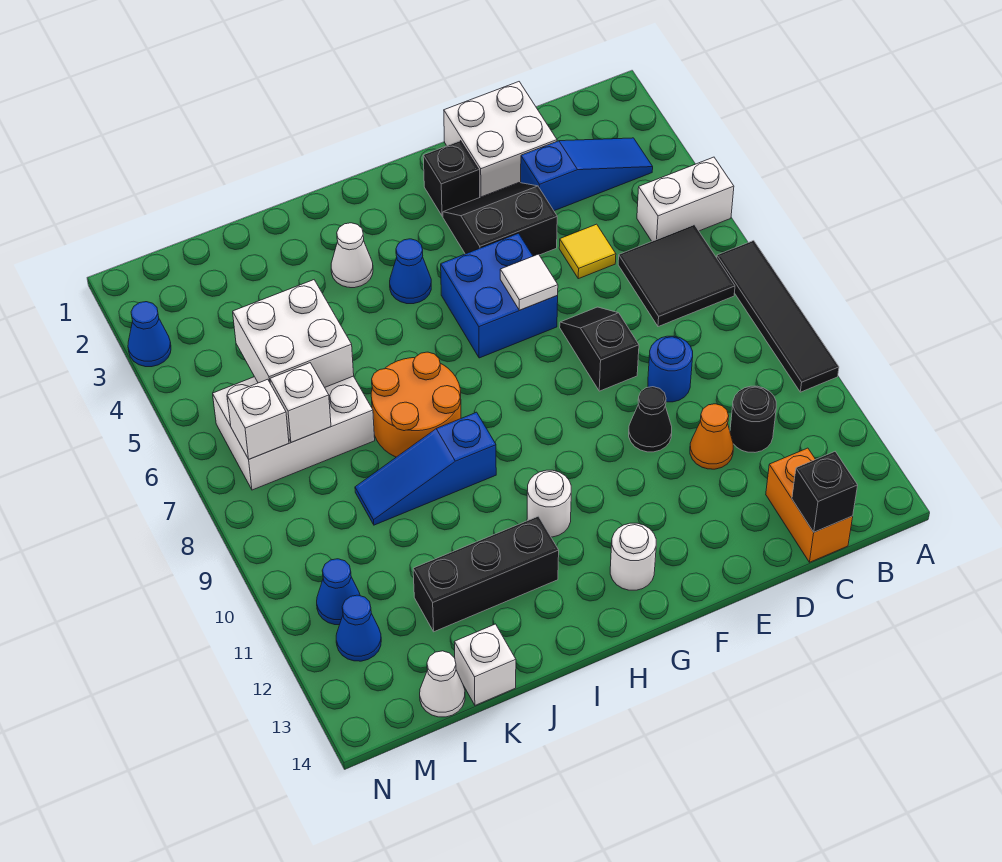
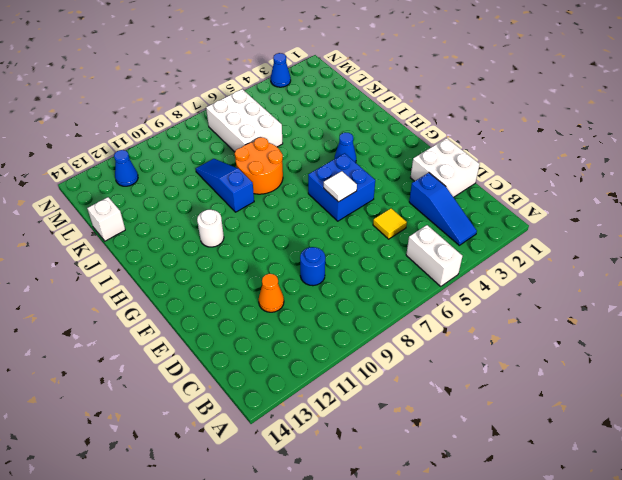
none -> black tile A7:A10 level 1
none -> black tile B6:C7 level 1
none -> black round brick C11 level 1
none -> orange brick C13:C14 level 1

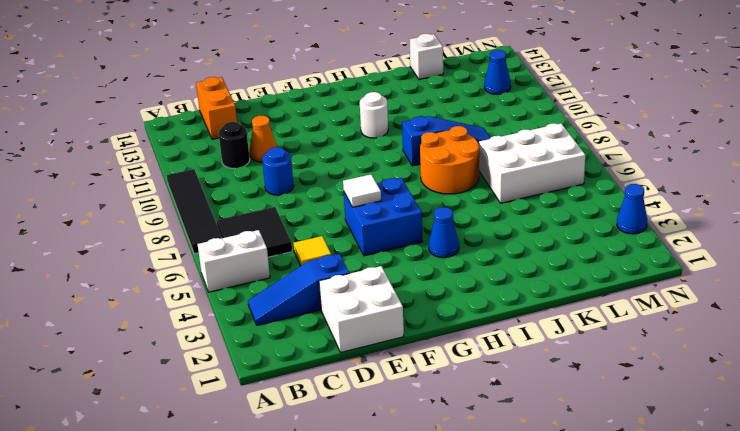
none -> black slope E3:F4 level 1 top 4
none -> black slope E7:E8 level 1 top 8
none -> black cone E10 level 1
none -> black brick F2 level 1

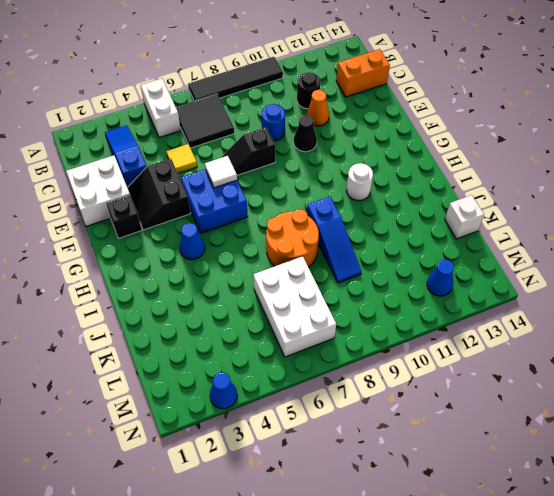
none -> white round brick G13 level 1
none -> white cone I3 level 1
none -> black brick I12:K12 level 1
none -> white cone L14 level 1

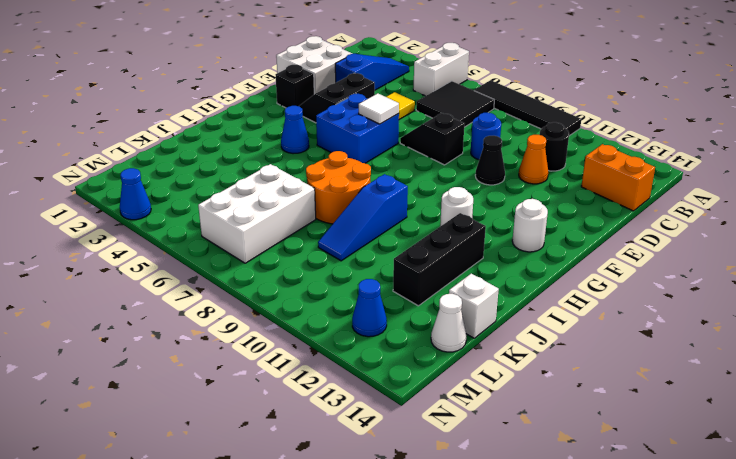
none -> white cone I3 level 1
none -> blue cone M11 level 1
none -> black brick C14 level 2
none -> white brick K5:L6 level 2

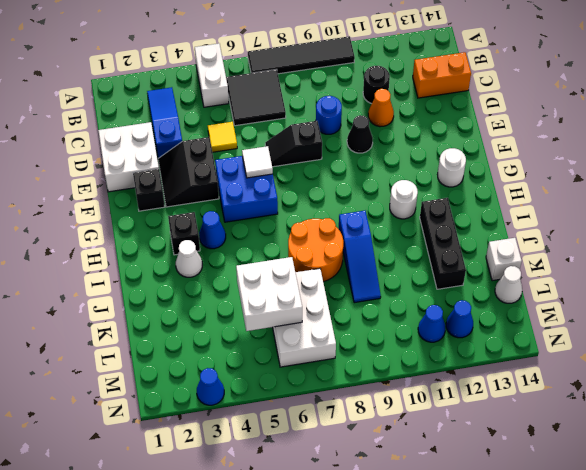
black brick H3 level 1 -> black brick C14 level 2
none -> white brick L7 level 2
none -> white brick M7 level 2

